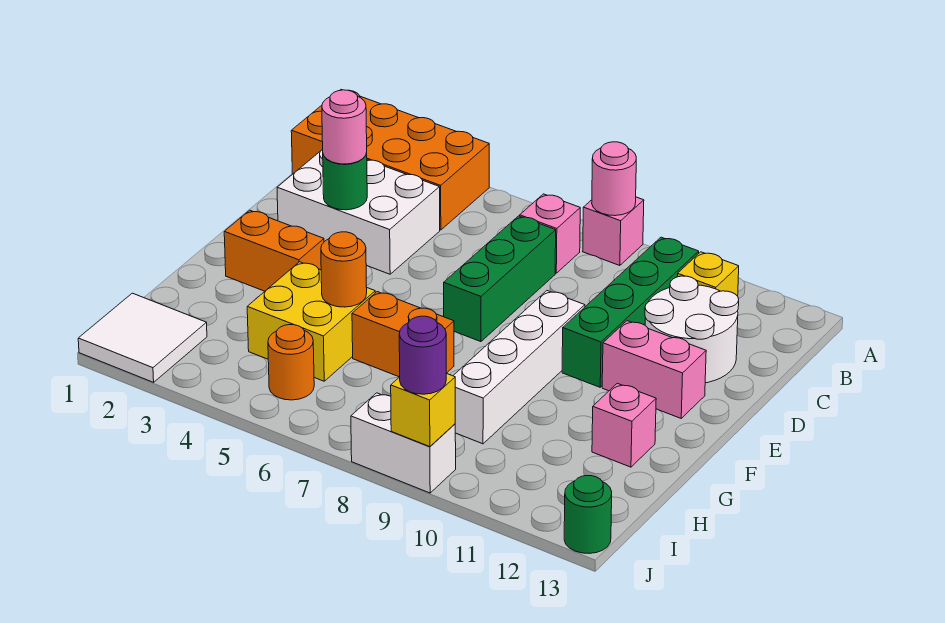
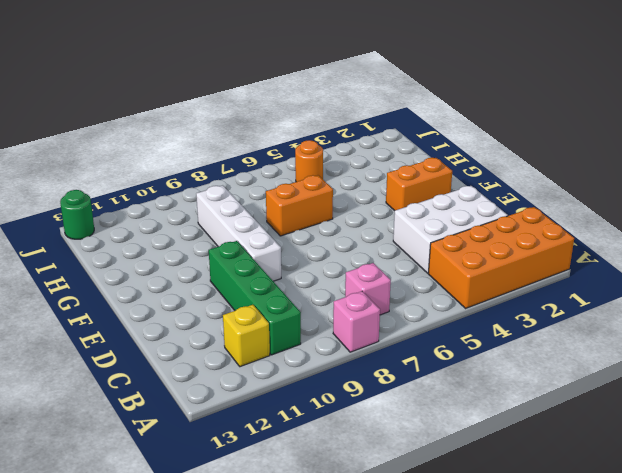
none -> green brick C7:E7 level 1
none -> white round brick C11:D12 level 1
none -> pink brick E11:E12 level 1

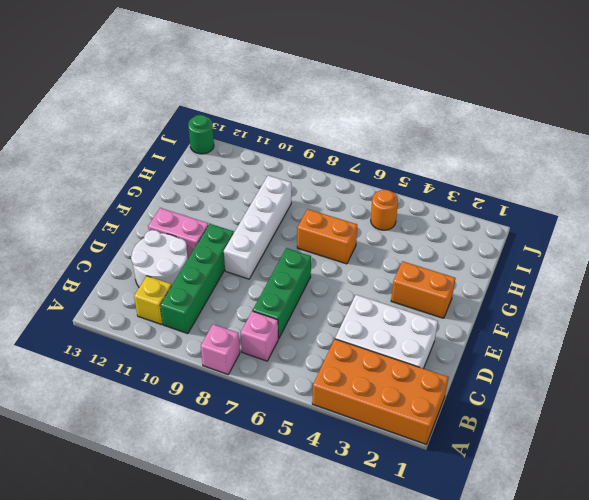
none -> yellow brick G4:H5 level 1
none -> pink brick G12 level 1
none -> white tile I1:J2 level 1

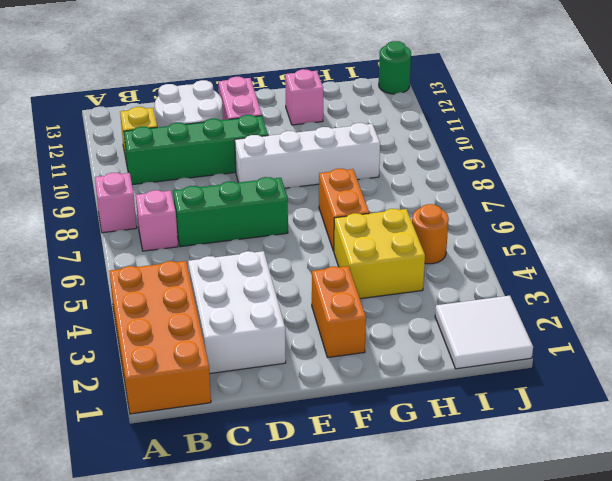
none -> white brick J8:J9 level 1
none -> pink round brick A8 level 2
none -> green round brick D3 level 2

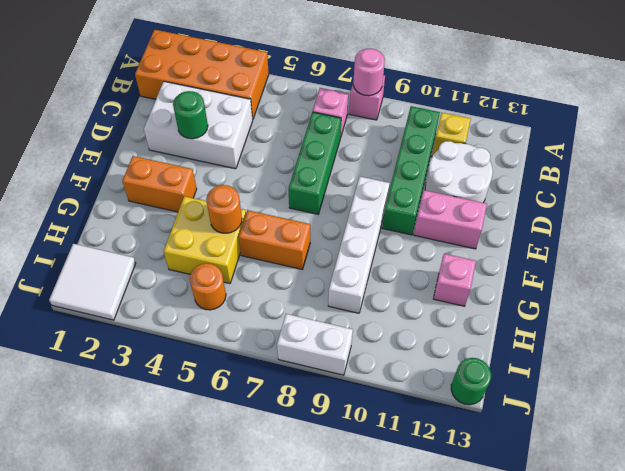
none -> yellow brick J9 level 2
none -> pink round brick D3 level 3
none -> purple round brick J9 level 3

